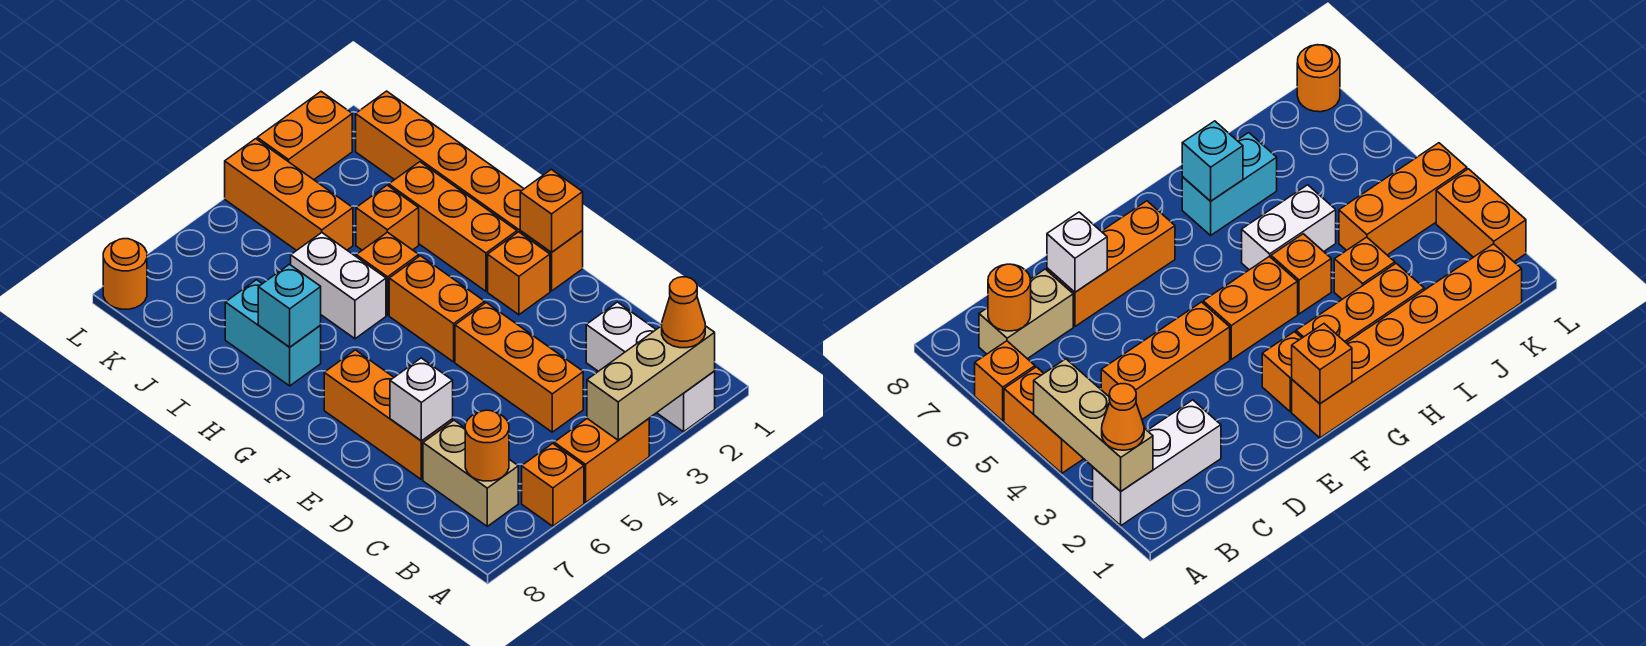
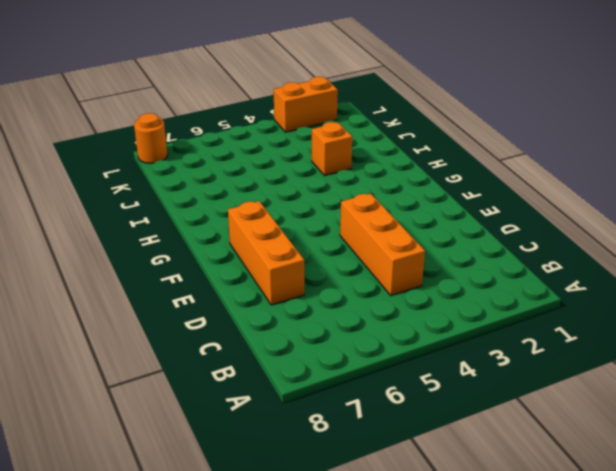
none -> white brick A2:C2 level 1
none -> orange brick A4:A5 level 1
none -> orange brick A6 level 1

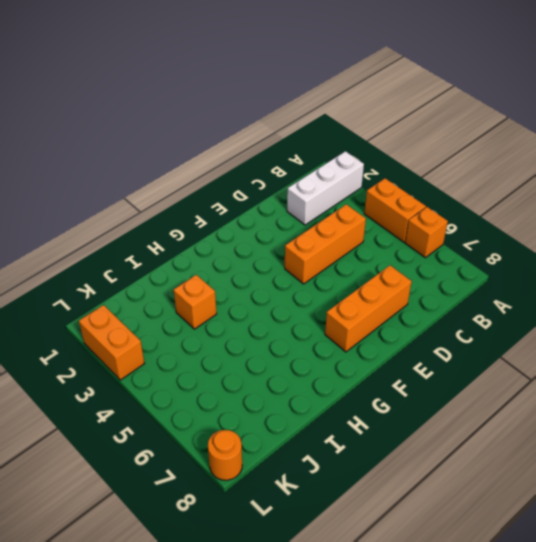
none -> tan brick B7:C7 level 1
none -> orange brick F1:K1 level 1
none -> orange brick F2 level 1

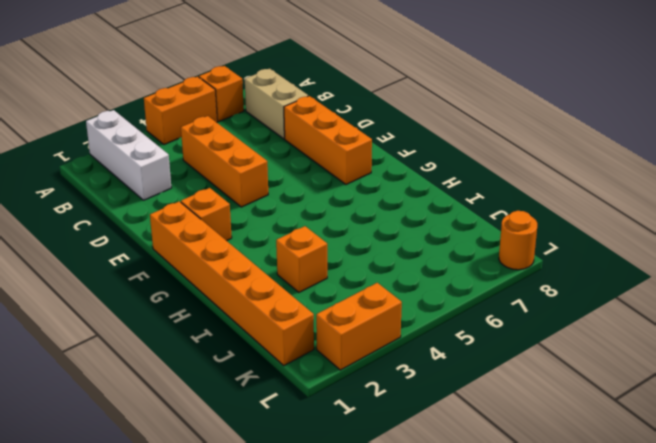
none -> orange brick F4:G4 level 1
none -> orange brick G2:I2 level 1
none -> orange brick H4 level 1

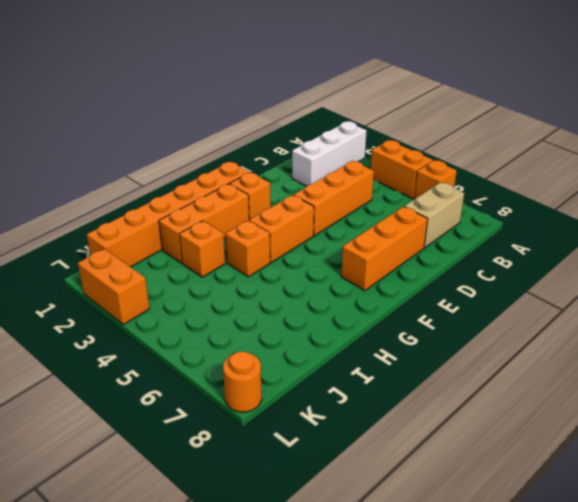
none -> white brick H5:I5 level 1
none -> cyan brick H7:I7 level 1
none -> orange brick J4:L4 level 1

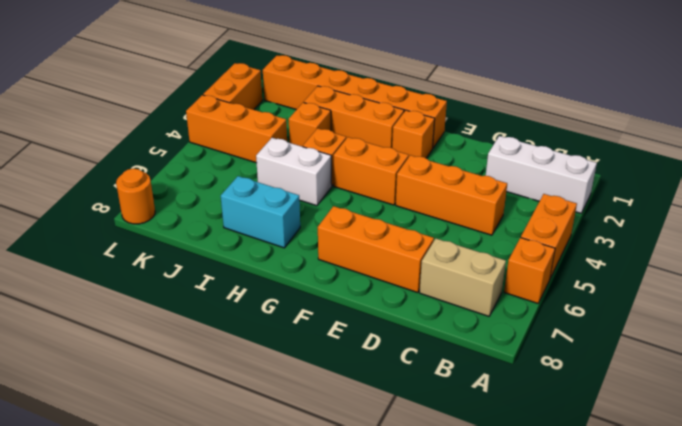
none -> tan brick A2:A4 level 2
none -> orange round brick B7 level 2
none -> white brick D7 level 2

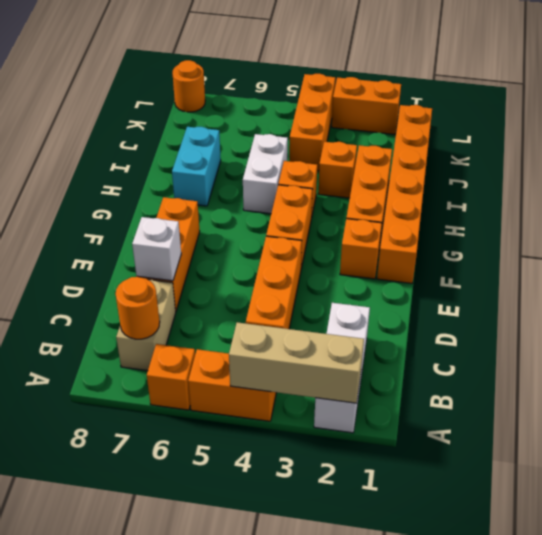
none -> orange brick F1 level 2
none -> cyan brick H7 level 2
none -> orange cone A2 level 3

